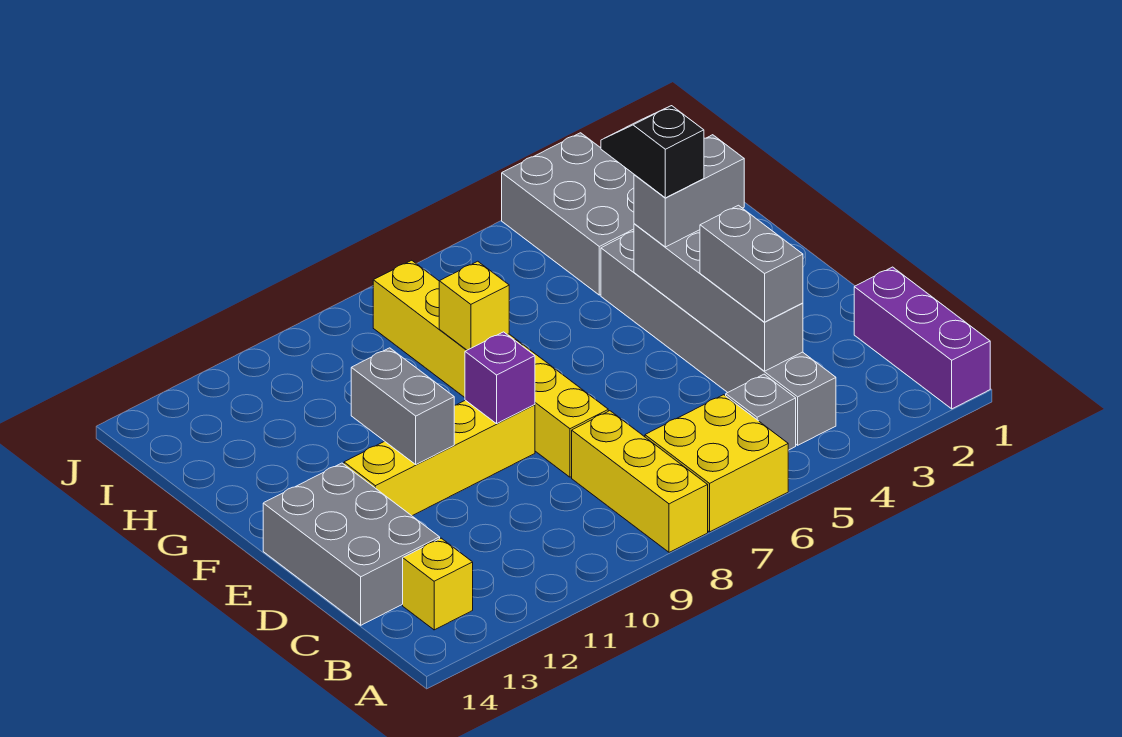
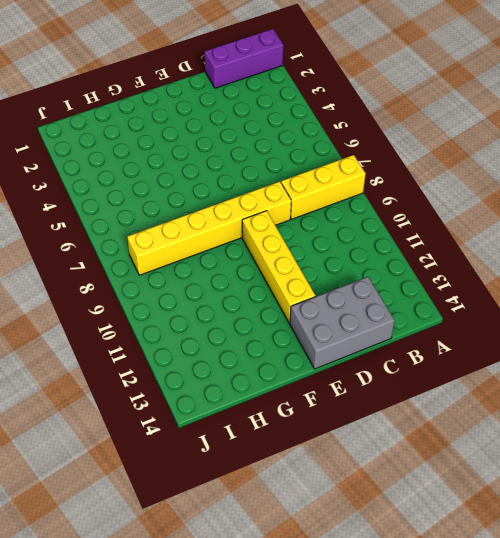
none -> yellow brick A6:B7 level 1
none -> grey brick B4:G4 level 1
none -> grey brick B5 level 1

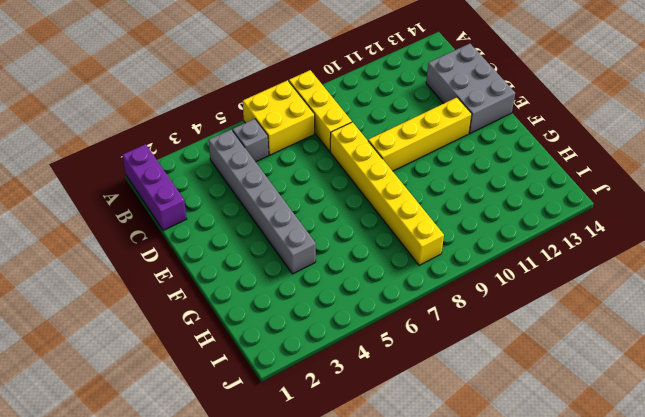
none -> yellow brick B13 level 1
none -> grey brick H3:J4 level 1
none -> grey brick C4:F4 level 2

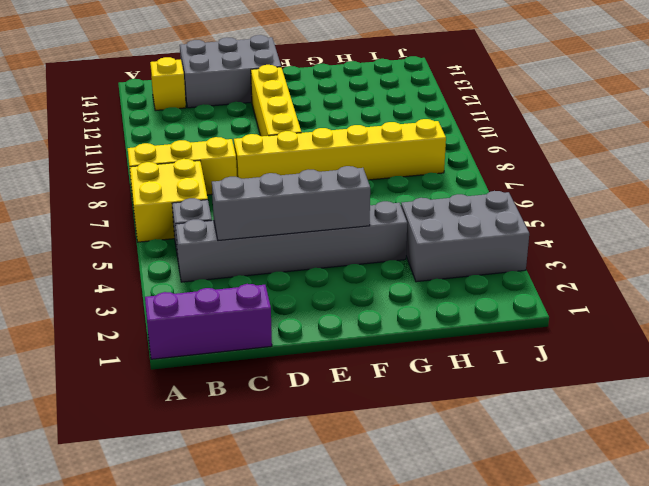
none -> purple brick E9 level 2
none -> grey brick E11:F11 level 2
none -> yellow brick G8 level 2

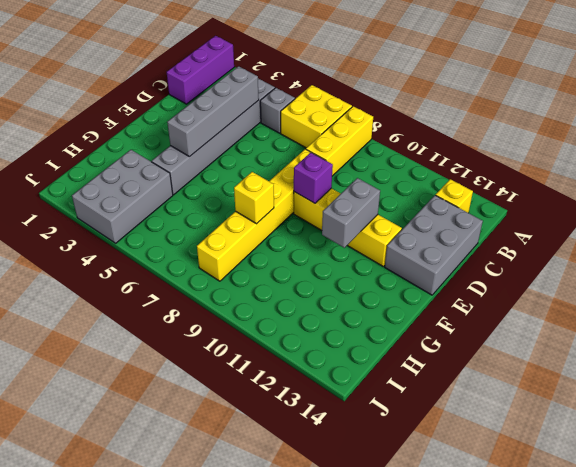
none -> grey brick C4:D4 level 3
none -> grey brick F3:F4 level 3
none -> black slope F4:G4 level 4 top F

